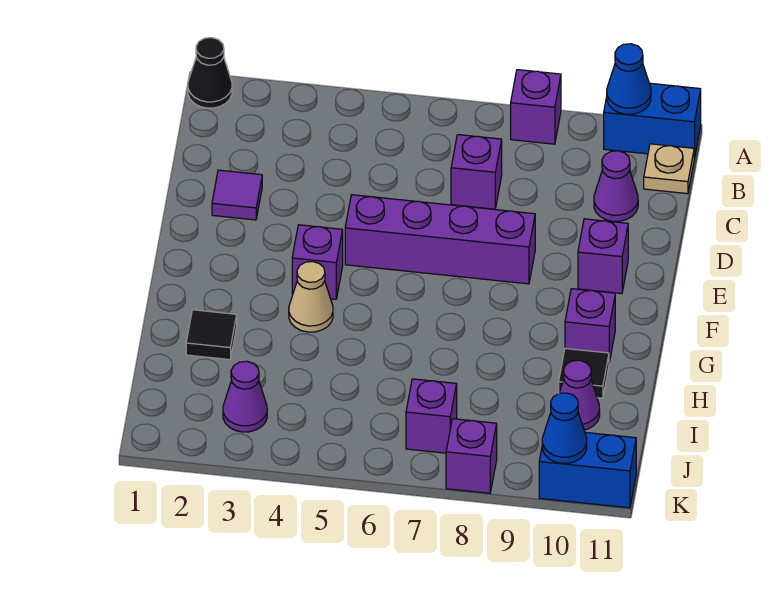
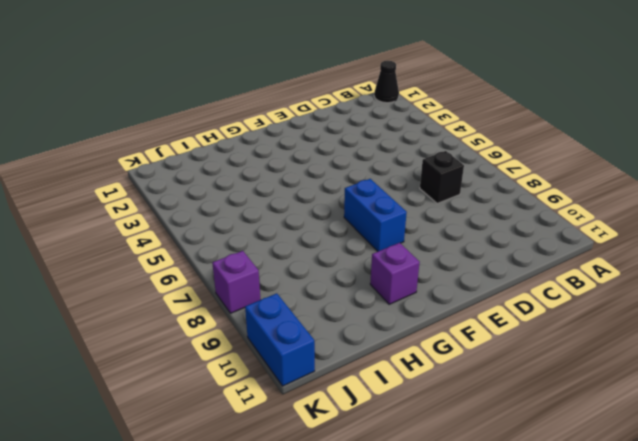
black brick C7 level 1 -> purple brick C7 level 1
blue brick F7:F8 level 1 -> blue brick A10:A11 level 1
none -> purple brick A8 level 1
none -> tan plate B11 level 1
none -> purple cone C10 level 1

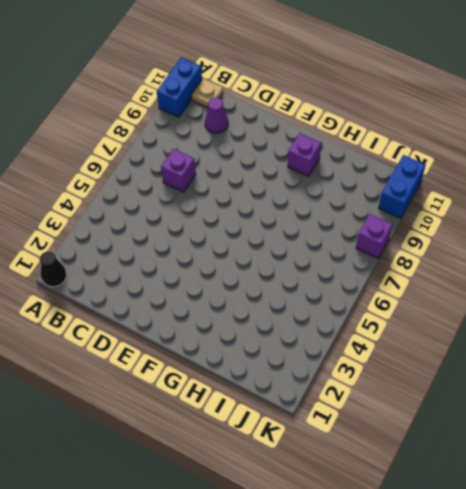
none -> purple brick A8 level 1
none -> purple tile D2 level 1
none -> purple brick E5:E8 level 1

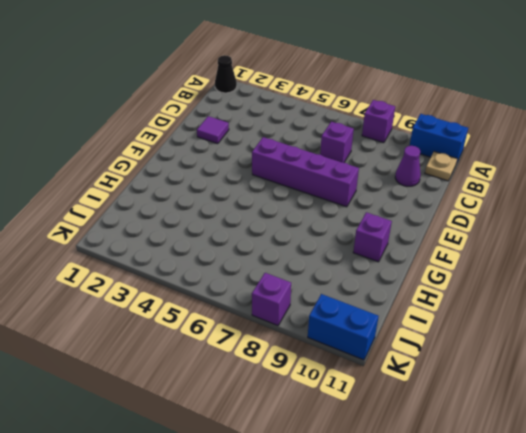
none -> purple brick E10 level 1
none -> purple brick F4 level 1
none -> tan cone G4 level 1

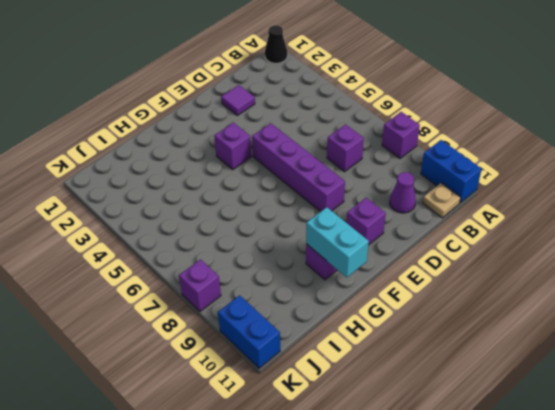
cyan brick G10:G11 level 2 -> none
none -> tan cone G4 level 1
none -> black tile H2 level 1
none -> black tile H10 level 1

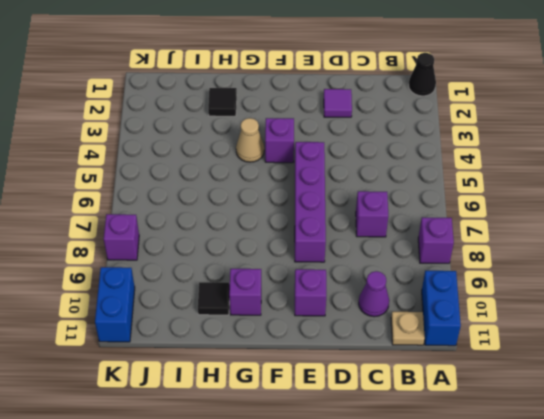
none -> purple cone I10 level 1
none -> purple cone J3 level 1
none -> purple brick J7 level 1

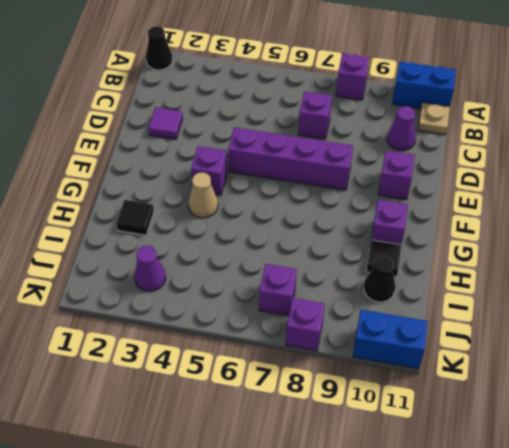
black cone I10 level 1 -> purple cone I10 level 1
none -> blue cone A10 level 2
none -> blue cone K10 level 2

